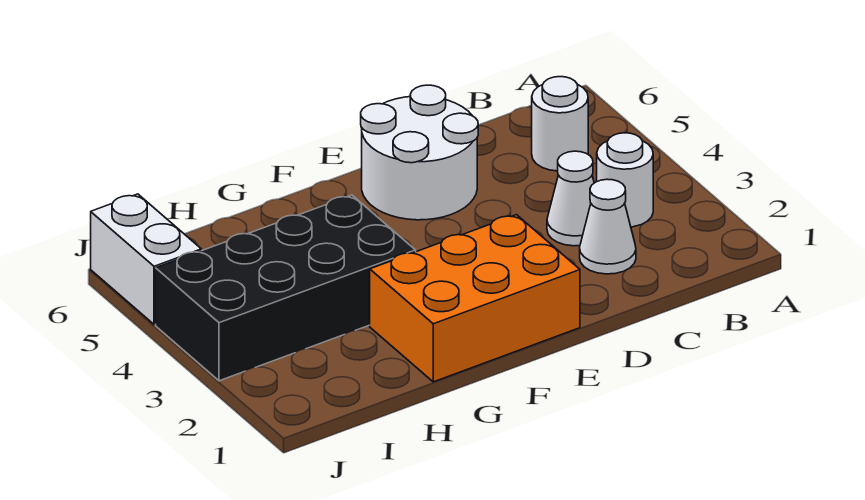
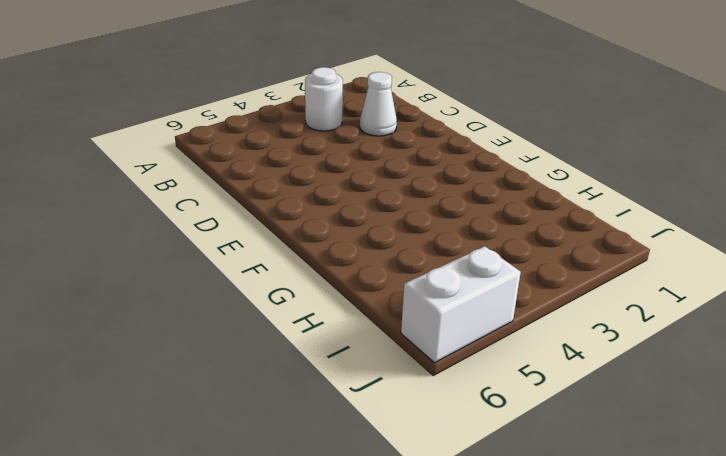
none -> white round brick B5 level 1
none -> white cone C3 level 1

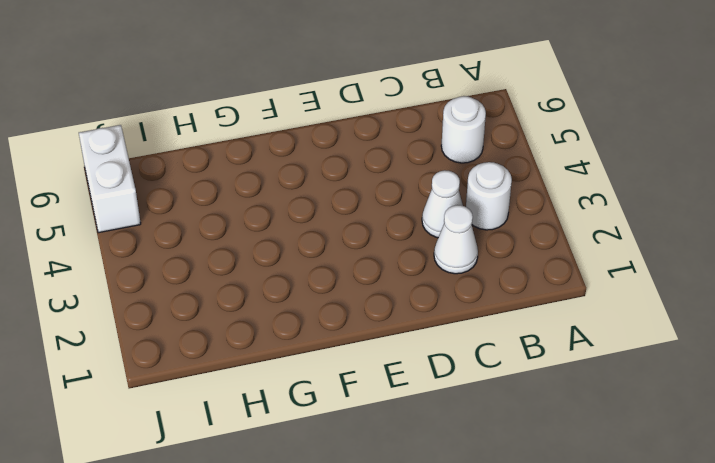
none -> white round brick D5:E6 level 1
none -> orange brick E1:G2 level 1

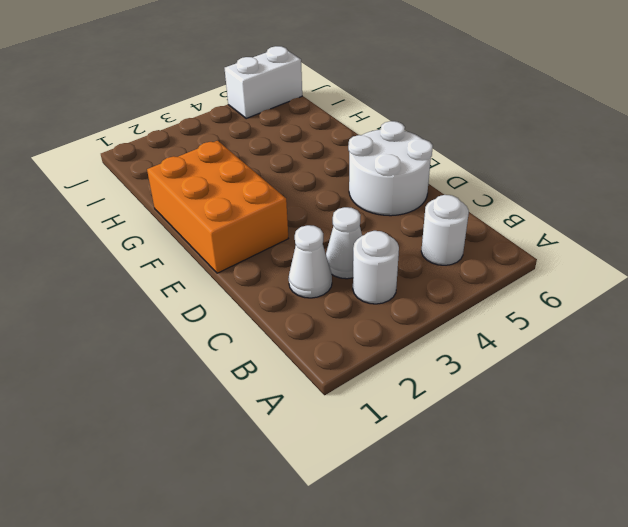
none -> black brick G3:J4 level 1

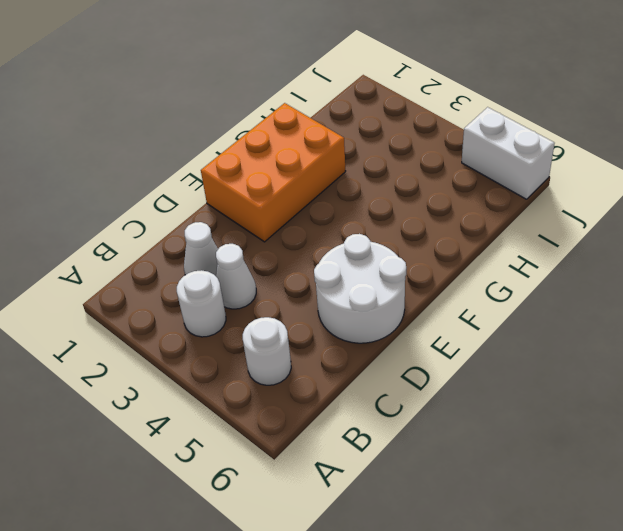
none -> black brick G3:J4 level 1

